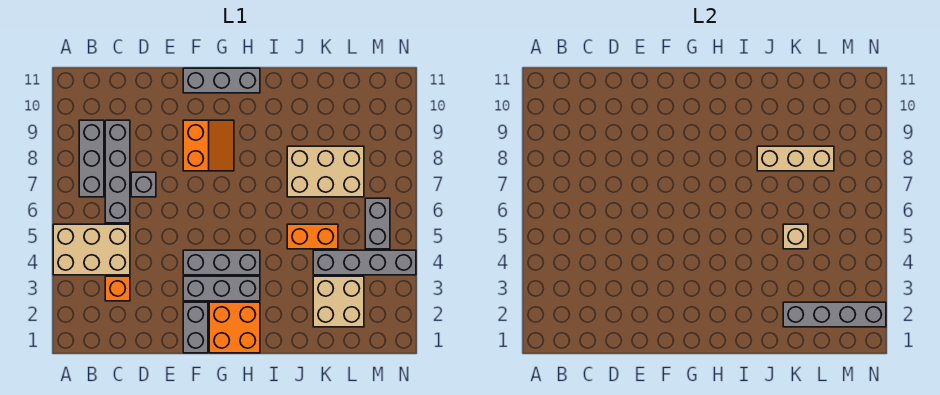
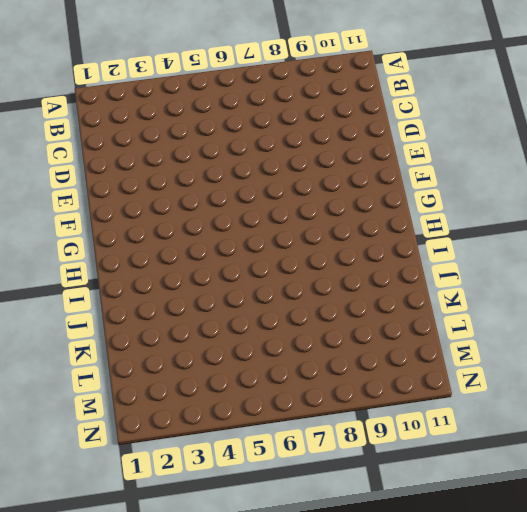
none -> tan brick A4:C5 level 1
none -> grey brick B7:B9 level 1
none -> orange brick C3 level 1

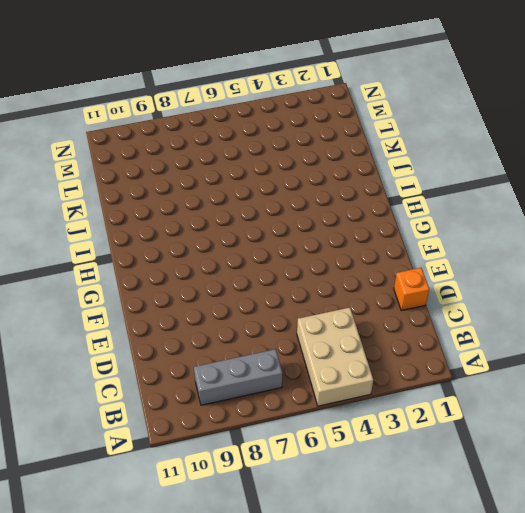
orange brick D1 level 1 -> orange brick C3 level 1
none -> grey brick C6:C9 level 1
none -> grey brick D7 level 1
none -> grey brick F1:F2 level 1

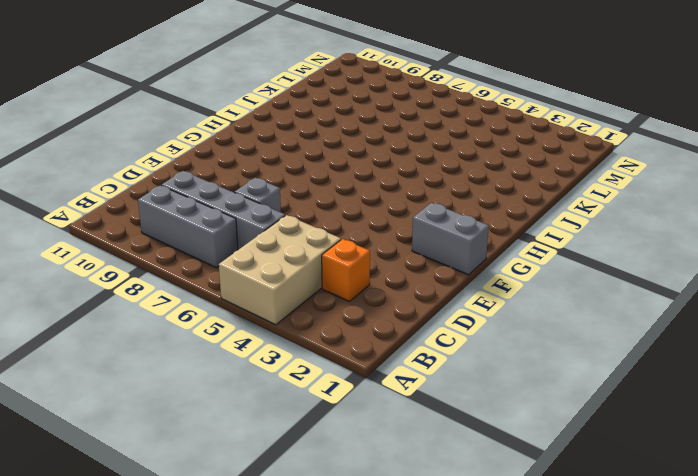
none -> grey brick F3:H3 level 1
none -> grey brick F4:H4 level 1
none -> orange slope F8:G9 level 1 top F

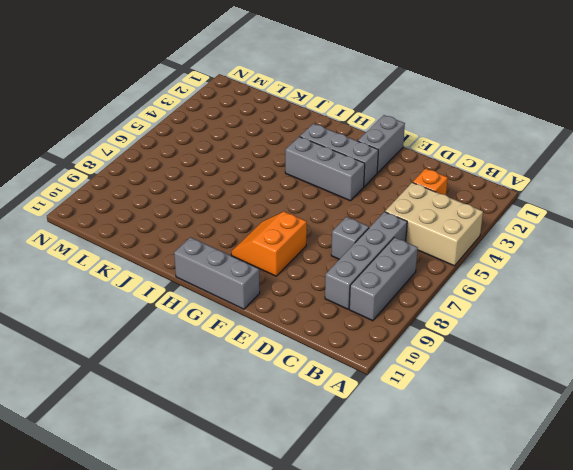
none -> orange brick G1:H2 level 1
none -> orange brick J5:K5 level 1
none -> tan brick J7:L8 level 1

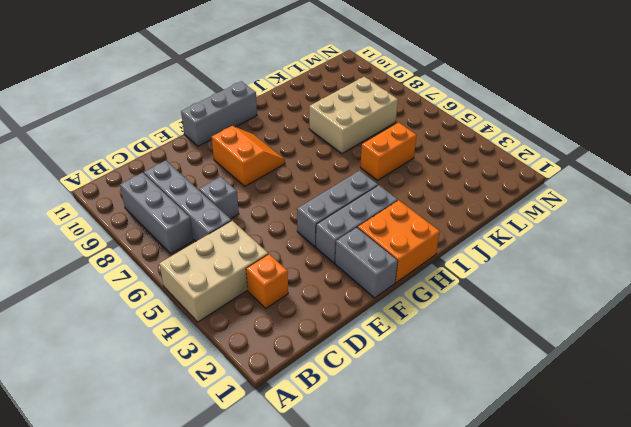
none -> tan brick K2:L3 level 1
none -> grey brick K4:N4 level 1
none -> grey brick M5:M6 level 1

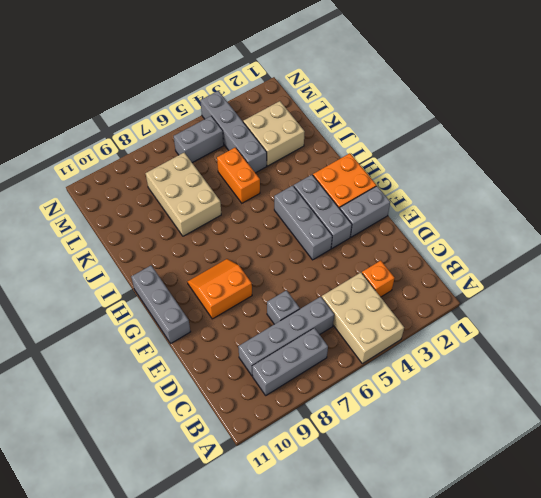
none -> tan brick J8:L8 level 2
none -> grey brick K2:N2 level 2
none -> tan brick K5 level 2

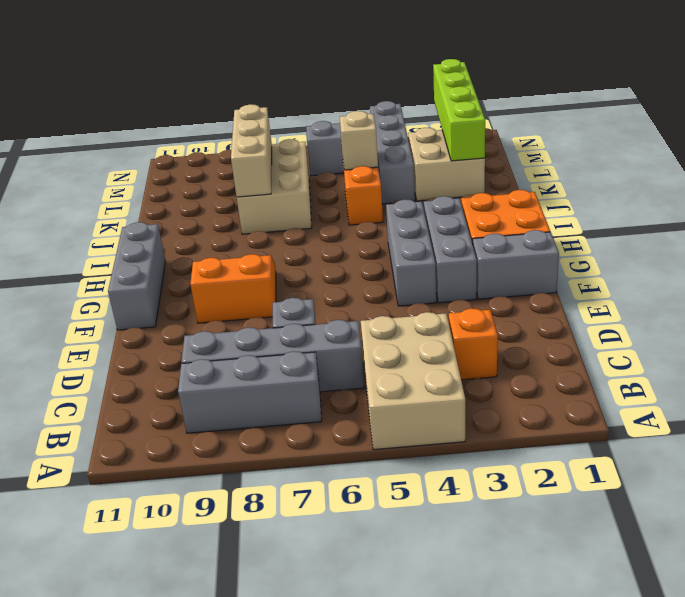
lime brick K2:N2 level 2 -> grey brick K2:N2 level 2

